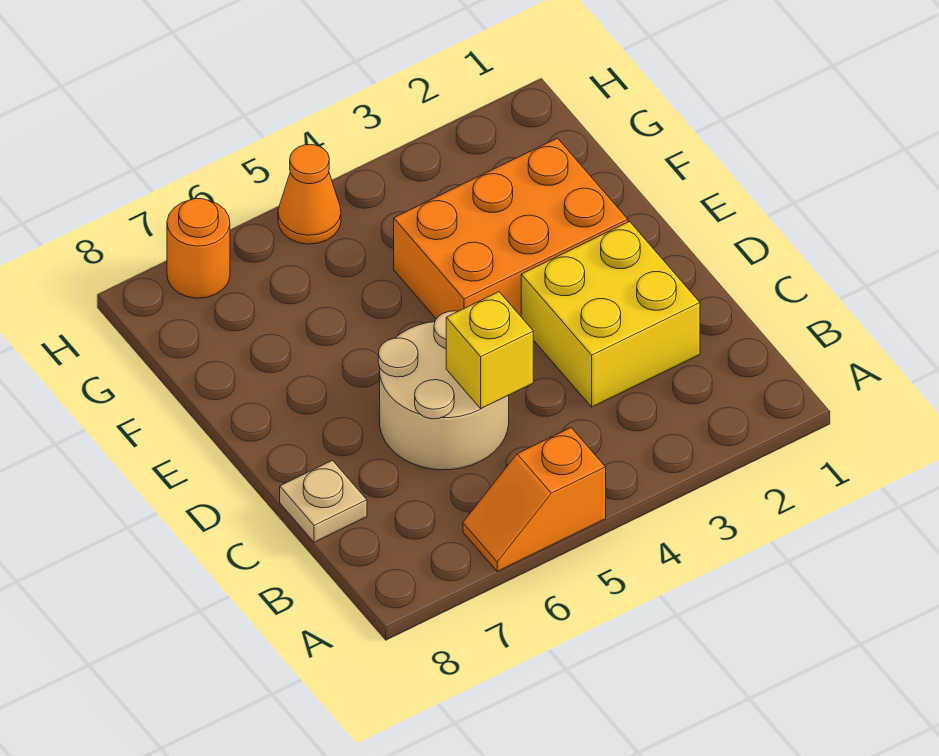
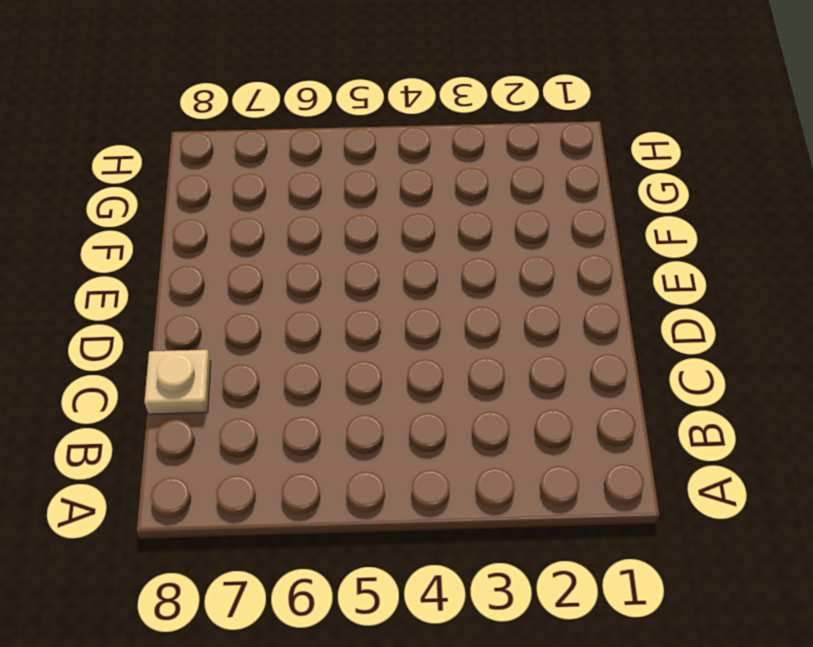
none -> orange slope A5:A6 level 1 top 5
none -> yellow brick C2:D3 level 1

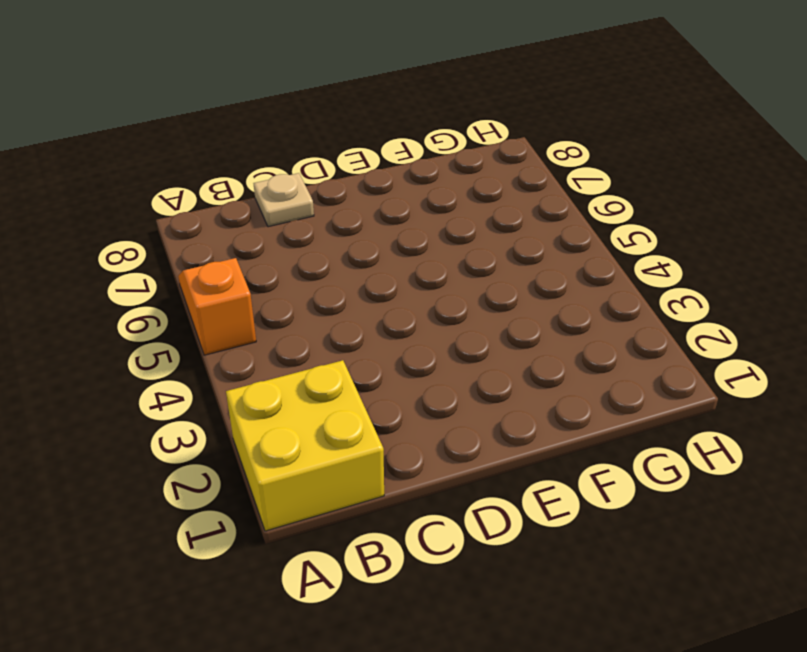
yellow brick A1:B2 level 1 -> yellow brick C2:D3 level 1
none -> tan round brick C5:D6 level 1
none -> orange brick E2:F4 level 1

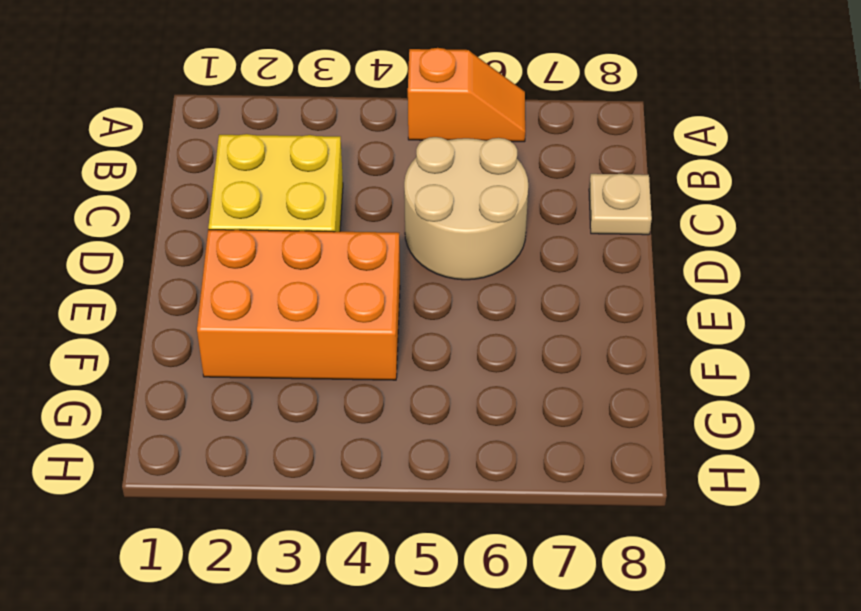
none -> orange cone H5 level 1
none -> orange round brick H7 level 1

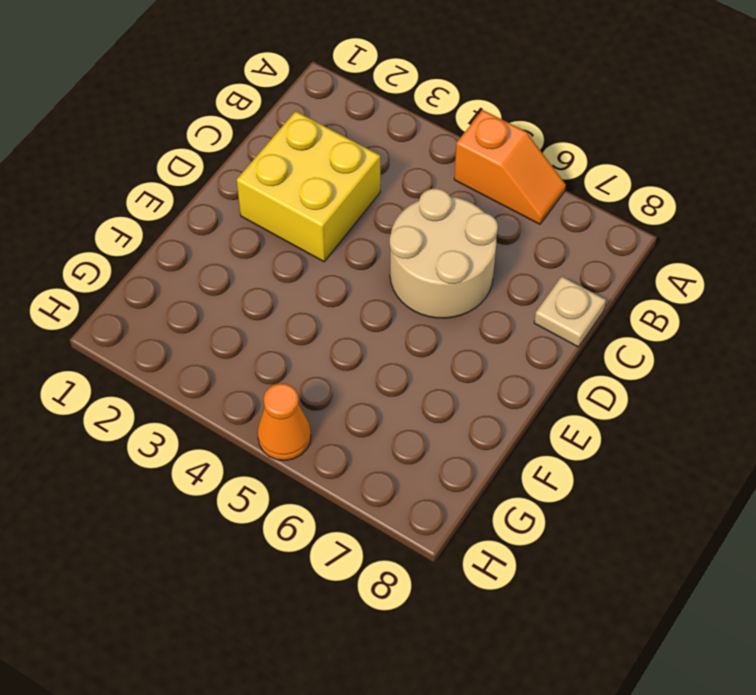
none -> orange brick E2:F4 level 1
none -> orange round brick H7 level 1

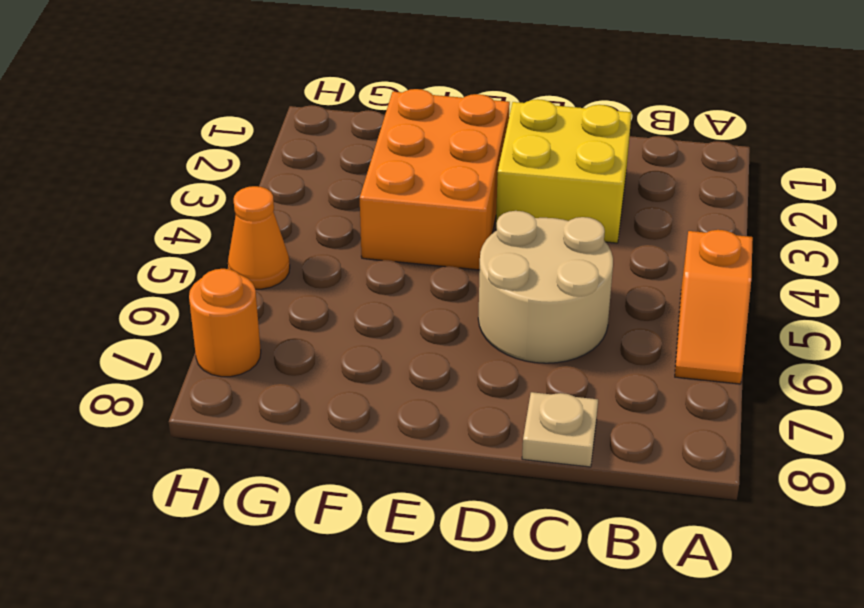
none -> yellow brick C5 level 2

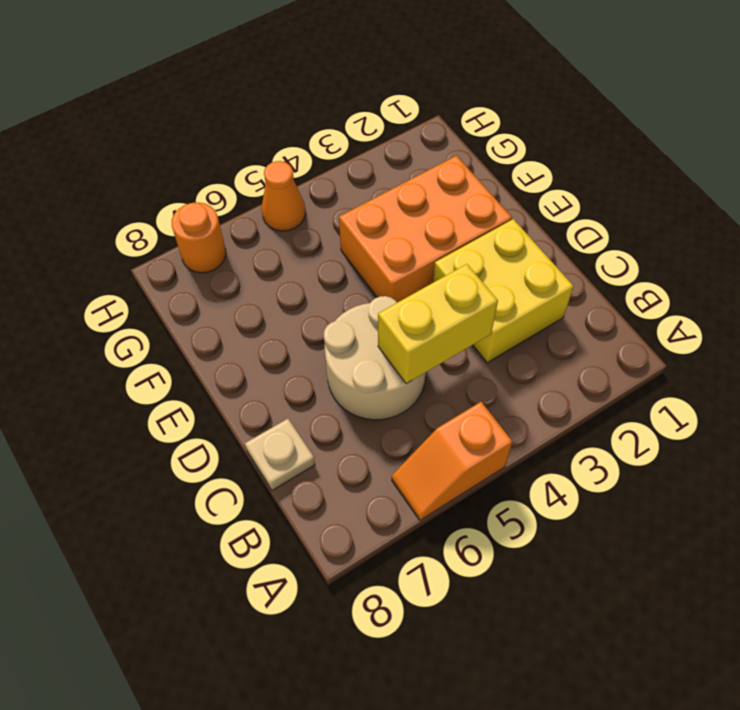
yellow brick C4:C5 level 2 -> yellow brick C5 level 2

